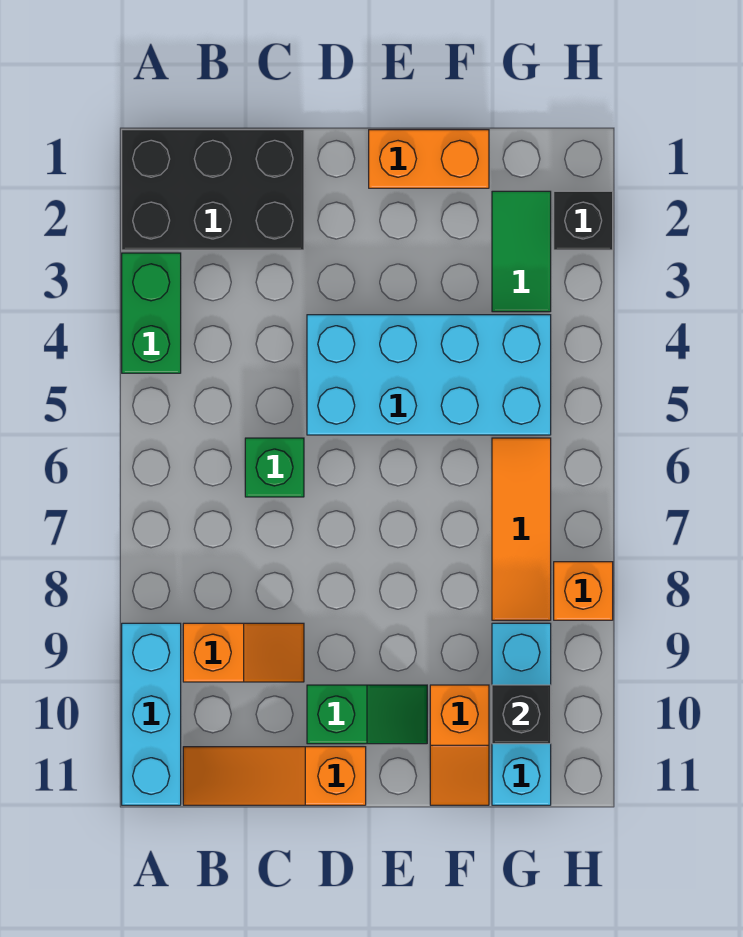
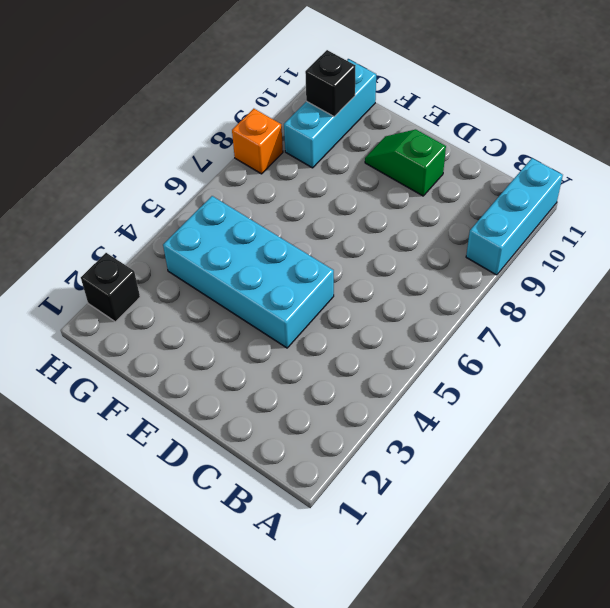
none -> black brick A1:C2 level 1
none -> green brick A3:A4 level 1
none -> orange slope B9:C9 level 1 top B

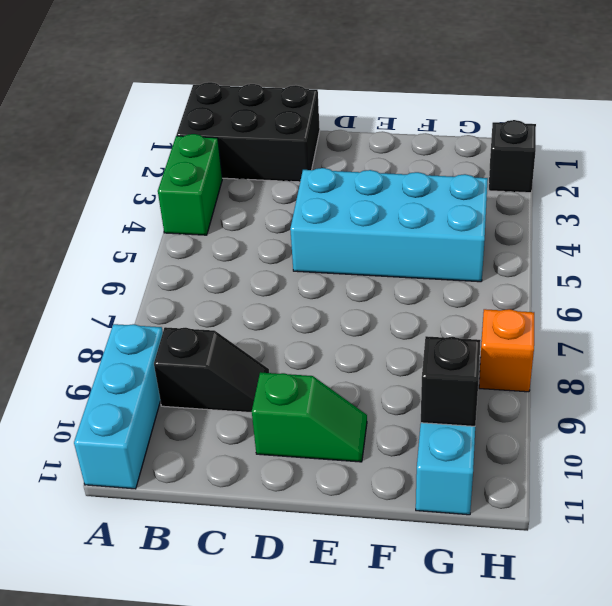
black slope B9:C9 level 1 top B -> orange slope B9:C9 level 1 top B
none -> orange slope B11:D11 level 1 top D
none -> green brick C6 level 1
none -> orange brick E1:F1 level 1

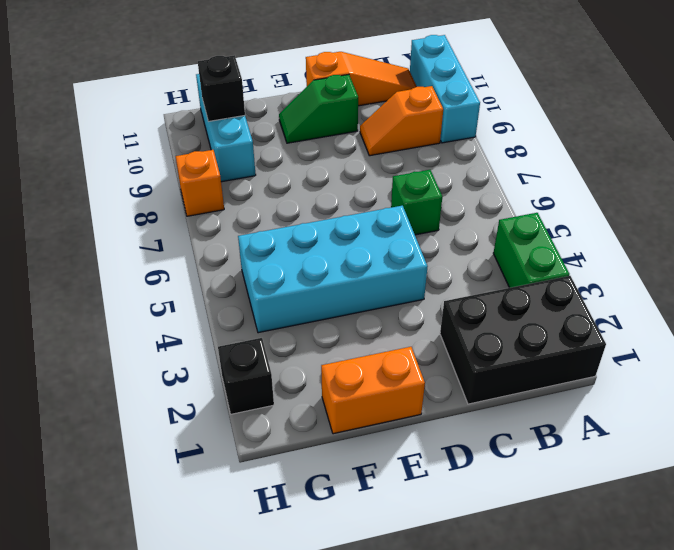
none -> orange slope F10:F11 level 1 top 10
none -> green tile G2:G3 level 1
none -> orange tile G6:G8 level 1

